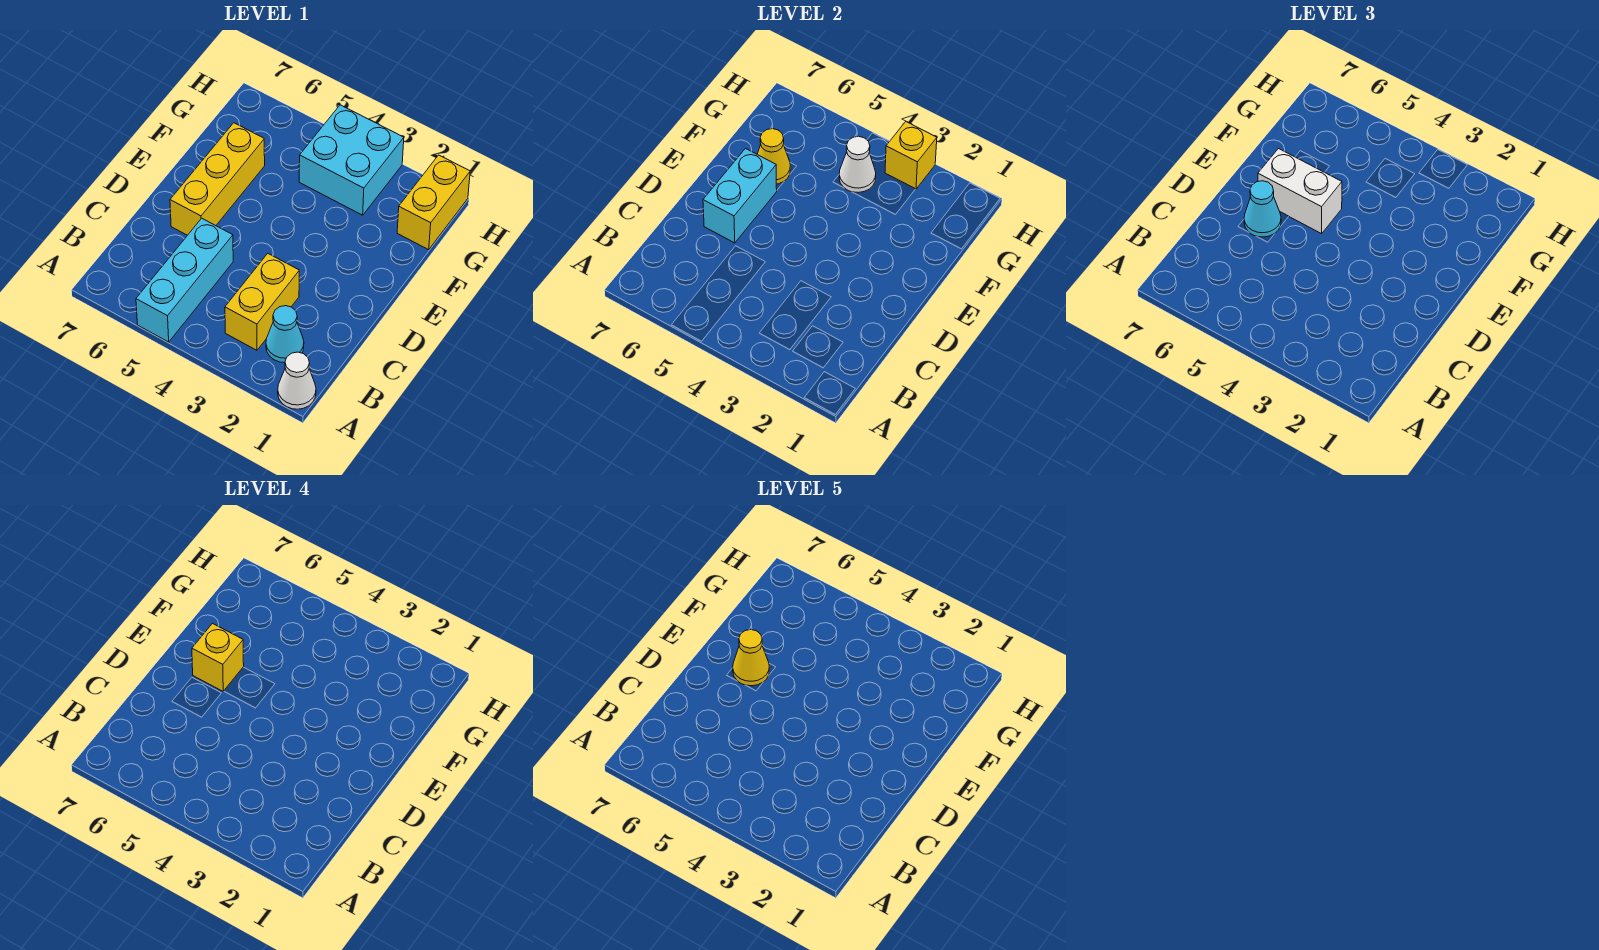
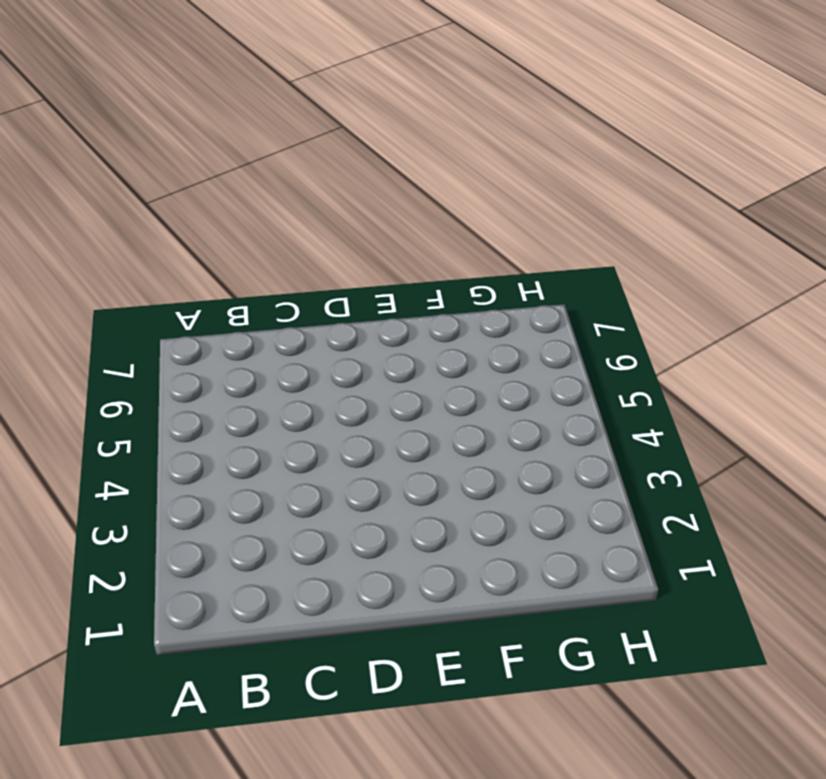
none -> white cone A1 level 1
none -> cyan brick A5:C5 level 1
none -> cyan cone B2 level 1

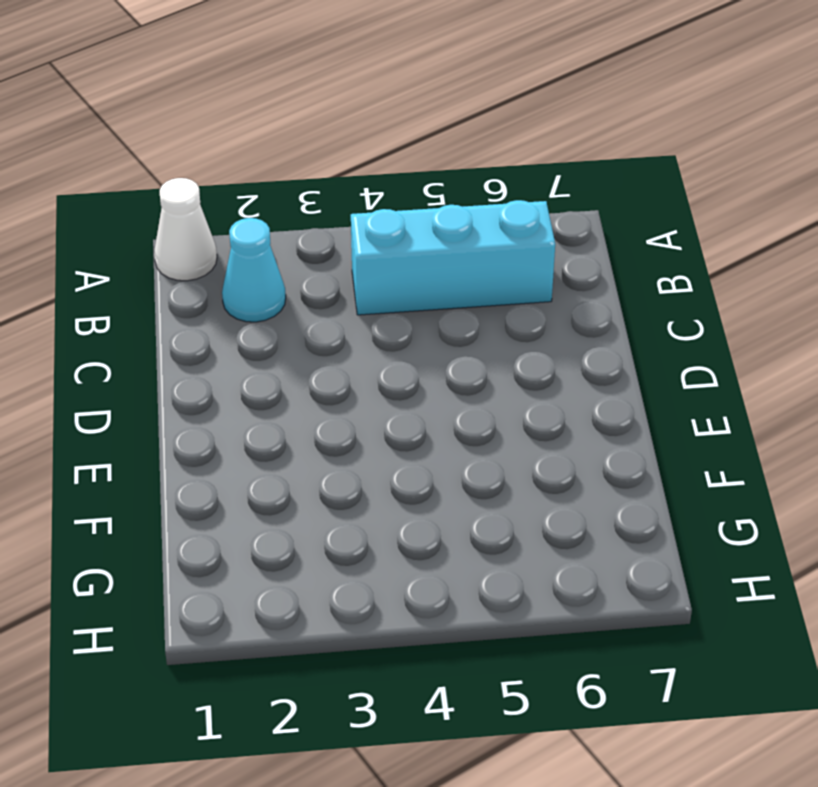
cyan brick B4:B6 level 1 -> cyan brick A5:C5 level 1
none -> yellow brick B3:C3 level 1
none -> yellow brick D6:F6 level 1
none -> yellow brick G1:H1 level 1

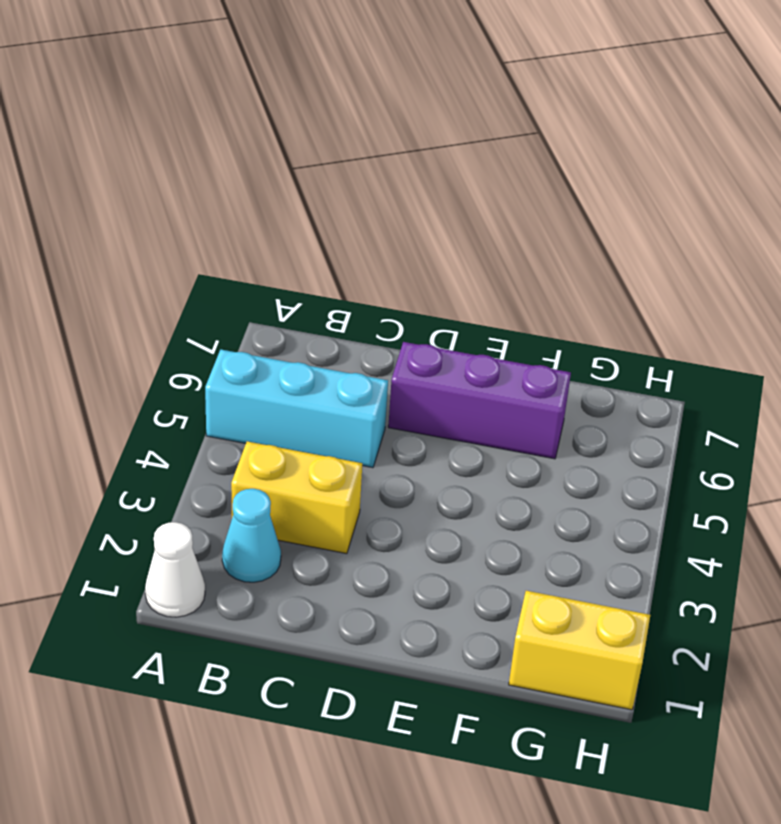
purple brick D6:F6 level 1 -> yellow brick D6:F6 level 1
none -> cyan brick G3:H4 level 1
none -> cyan brick D6:E6 level 2
none -> yellow cone F6 level 2

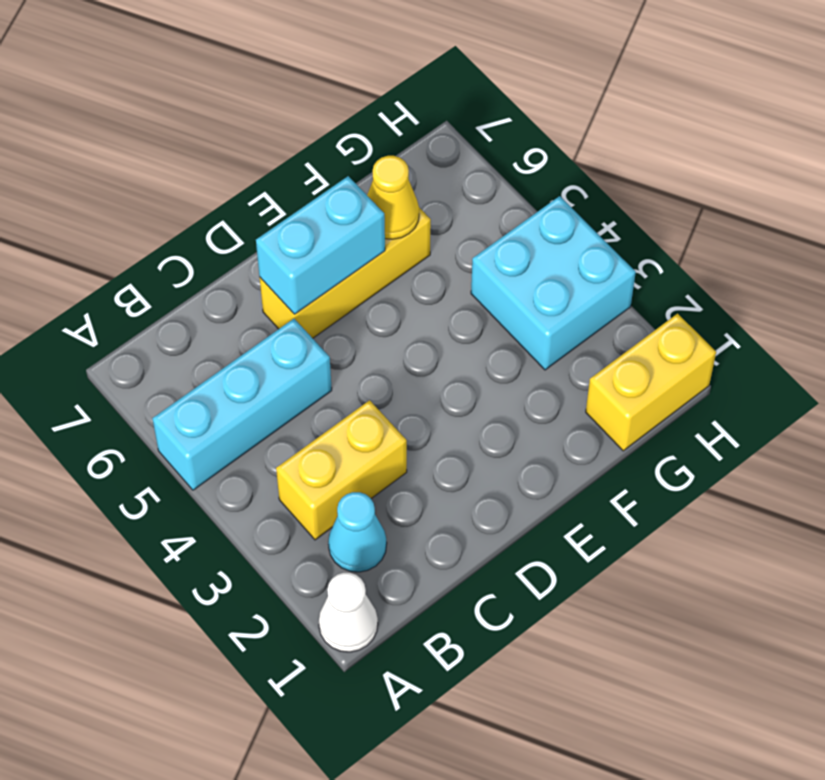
none -> white cone G4 level 2
none -> yellow brick H3 level 2
none -> cyan cone D6 level 3

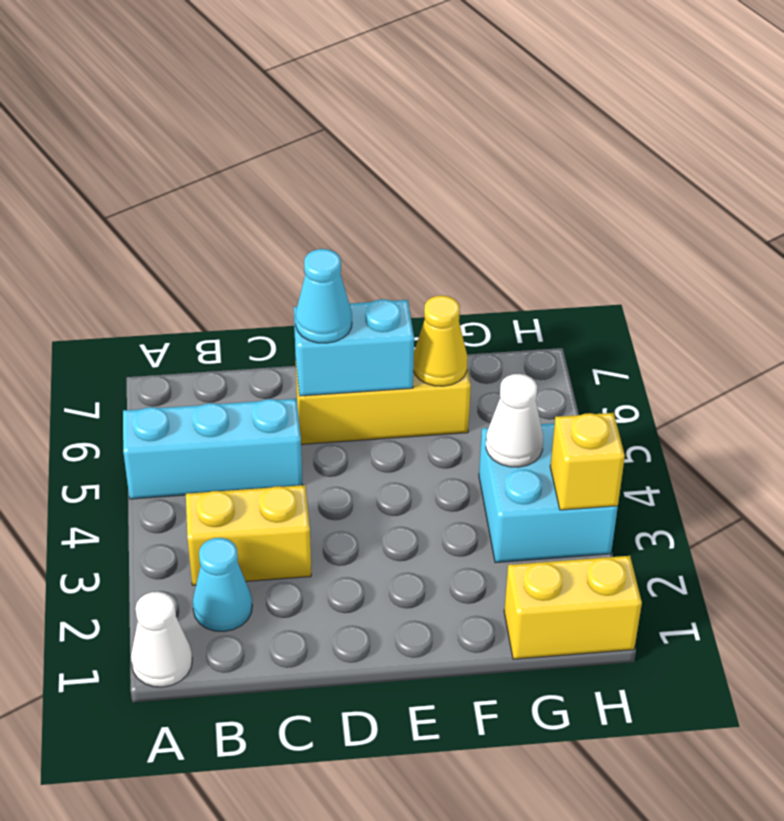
none -> white brick E5:E6 level 3
none -> yellow brick E6 level 4
none -> yellow cone E6 level 5

